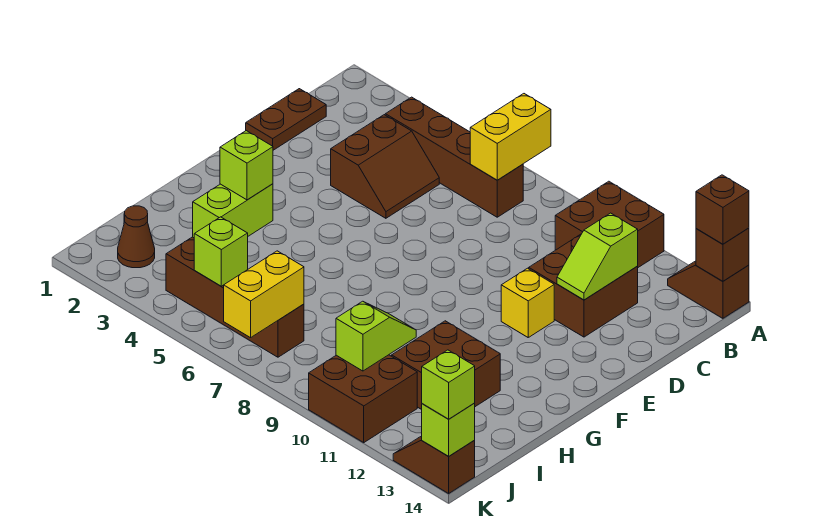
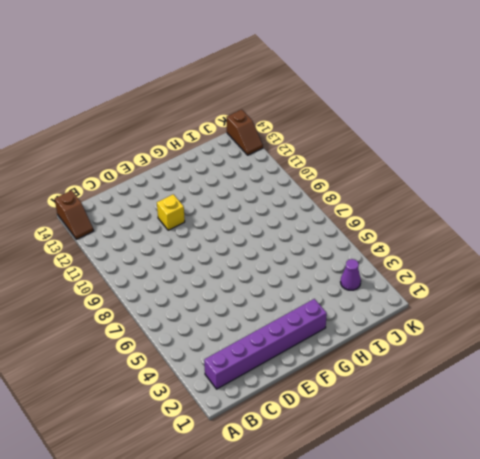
purple brick B2:G2 level 1 -> none
purple cone J3 level 1 -> none
none -> brown brick A10:B11 level 1
none -> brown brick B4:B7 level 1
none -> brown plate C1:D1 level 1

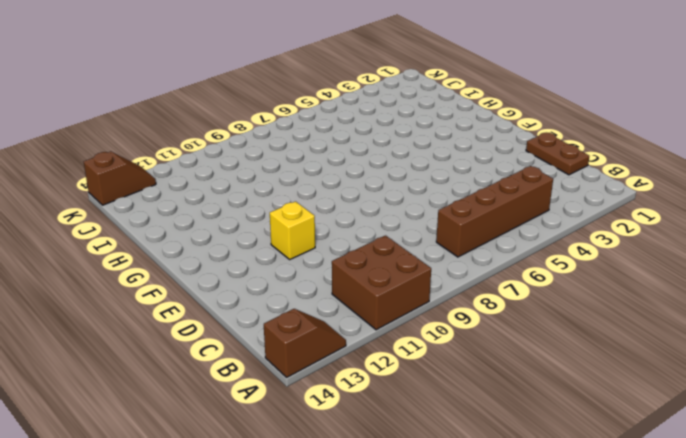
none -> brown slope C4:D5 level 1 top 4
none -> brown brick C11:D12 level 1
none -> lime brick G3:H3 level 1

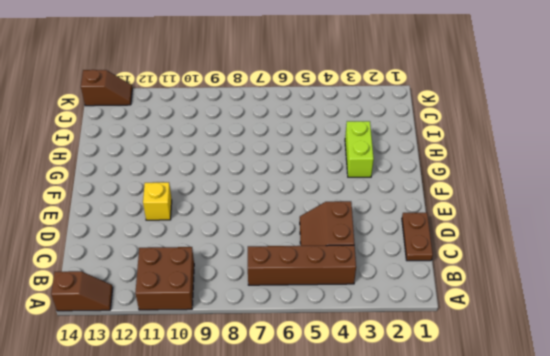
none -> brown brick C11:D12 level 1
none -> brown brick H11:I12 level 1
none -> brown cone J2 level 1

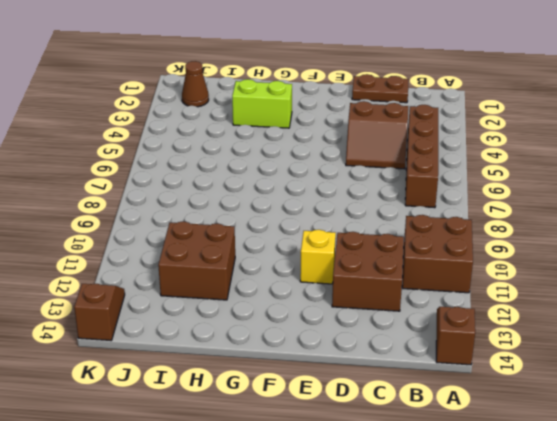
none -> brown brick J4:J7 level 1
none -> brown brick J10:K11 level 1
none -> yellow brick A7:B7 level 2

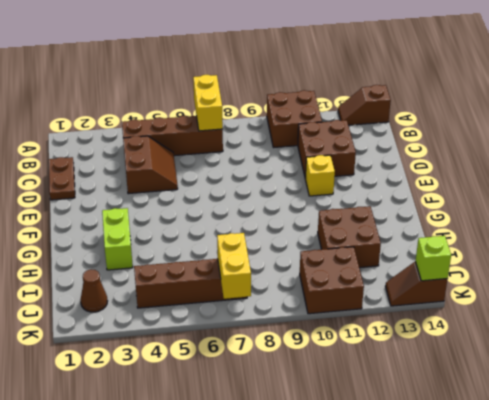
none -> brown brick A14 level 2
none -> lime slope C12:D12 level 2 top C
none -> lime brick G3 level 2

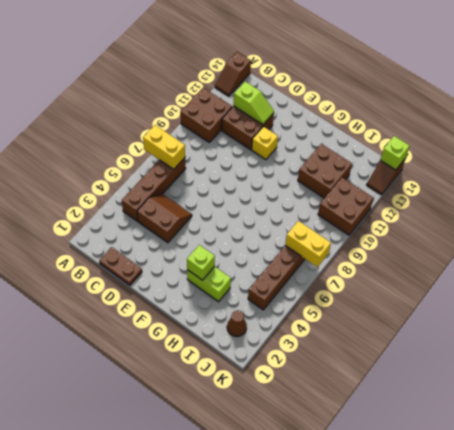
none -> brown brick A14 level 2
none -> lime slope I10:J10 level 2 top J
none -> lime brick J5 level 2

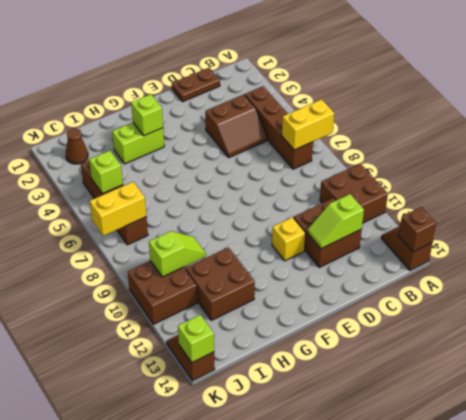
none -> brown brick A14 level 3
none -> lime brick K14 level 3

